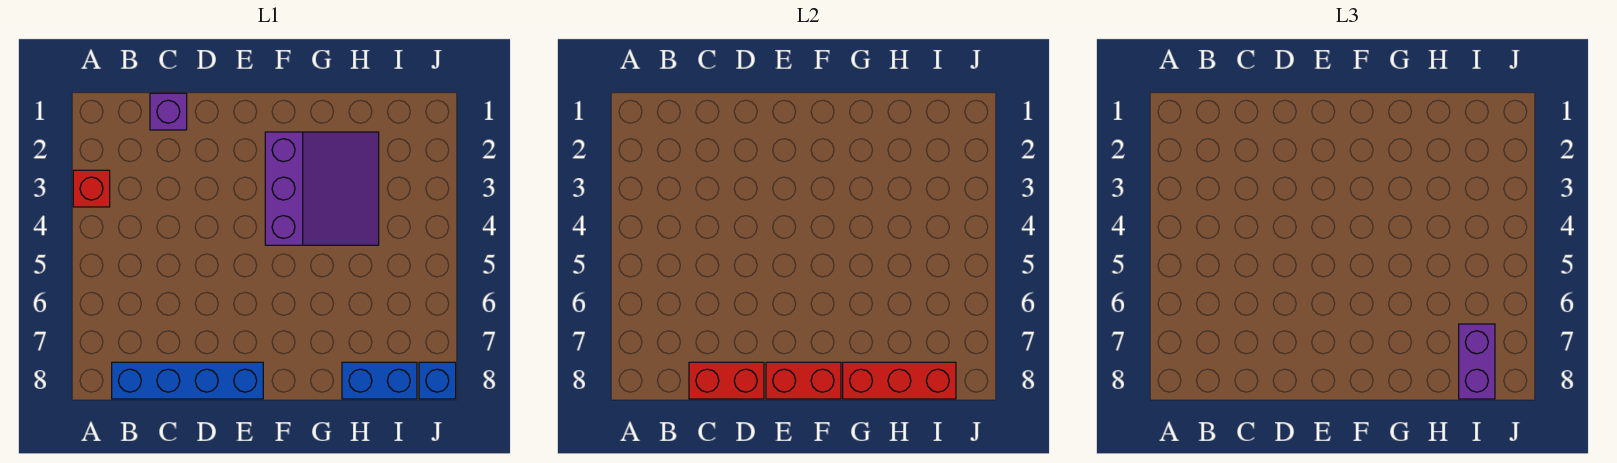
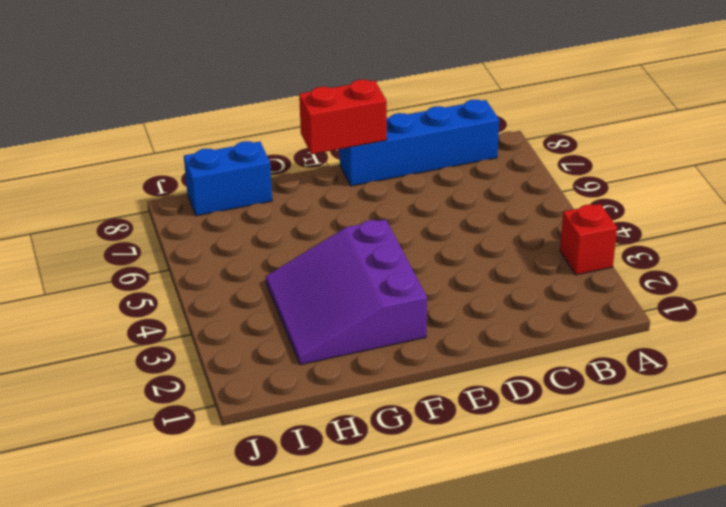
none -> purple brick C1 level 1
none -> blue brick J8 level 1

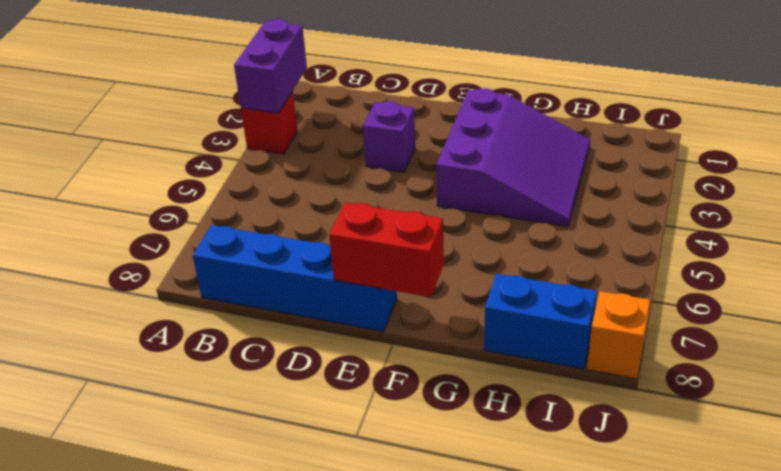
purple brick A2:A3 level 2 -> purple brick I7:I8 level 3
purple brick D3 level 1 -> purple brick C1 level 1
orange brick J8 level 1 -> blue brick J8 level 1
none -> red brick C8:D8 level 2
none -> red brick G8:I8 level 2

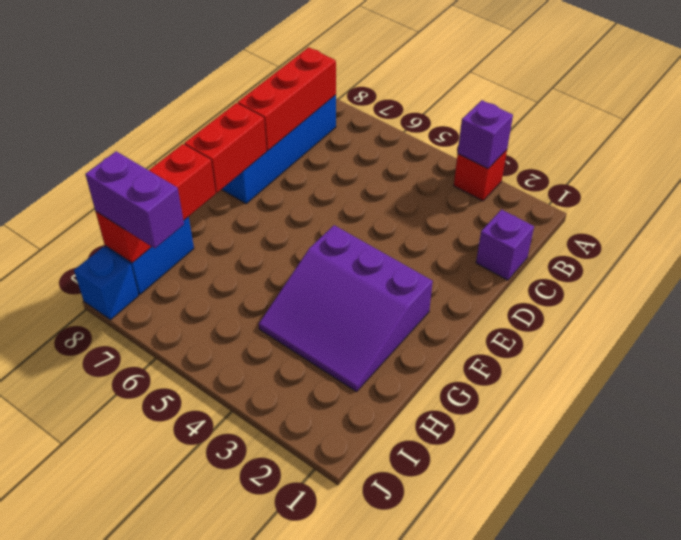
purple brick A3 level 2 -> none
red brick B8:D8 level 2 -> red brick C8:D8 level 2

